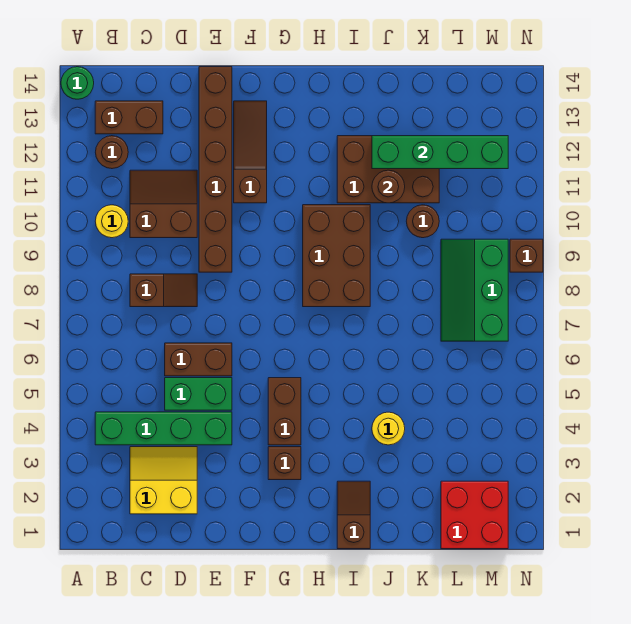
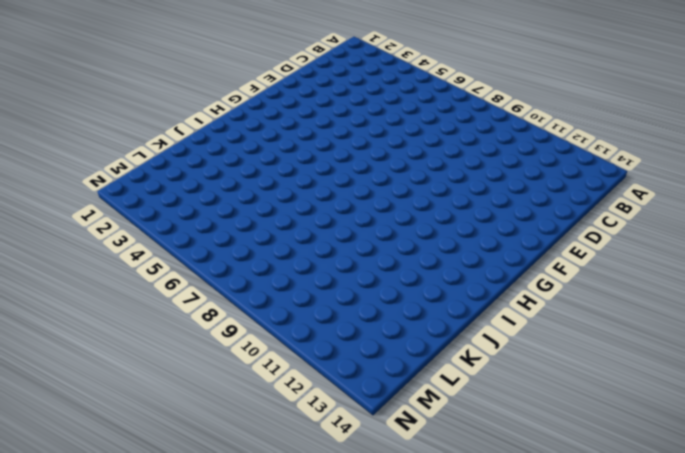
none -> green round brick A14 level 1
none -> green brick B4:E4 level 1
none -> yellow round brick B10 level 1

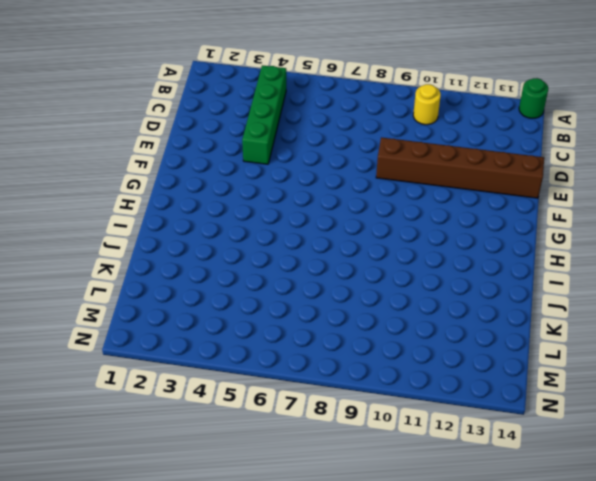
none -> brown round brick B12 level 1
none -> brown brick B13:C13 level 1
none -> yellow slope C2:D3 level 1 top 2

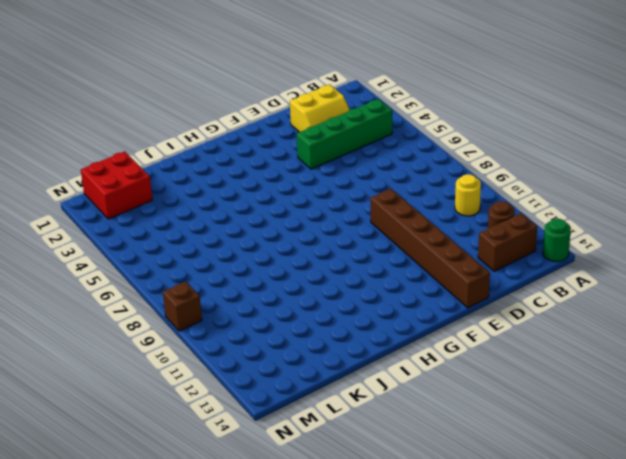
none -> brown slope C8:D8 level 1 top C
none -> brown slope C10:D11 level 1 top 10
none -> green brick D5:E5 level 1

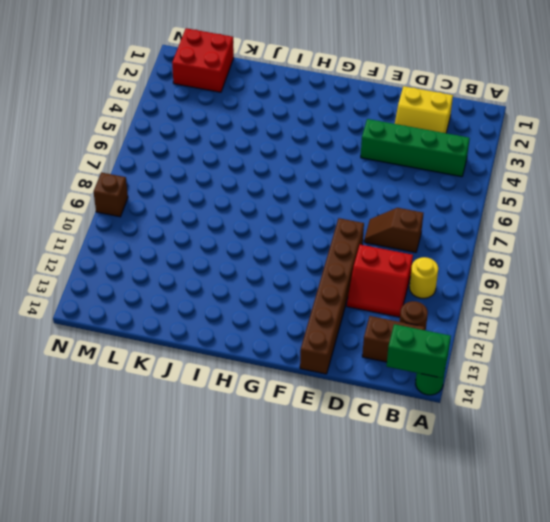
green brick A14:B14 level 2 -> green brick D5:E5 level 1
red slope C10:D11 level 1 top 10 -> brown slope C10:D11 level 1 top 10
none -> brown brick D6:E6 level 1
none -> brown slope F11:F13 level 1 top 11
none -> brown brick G3 level 1

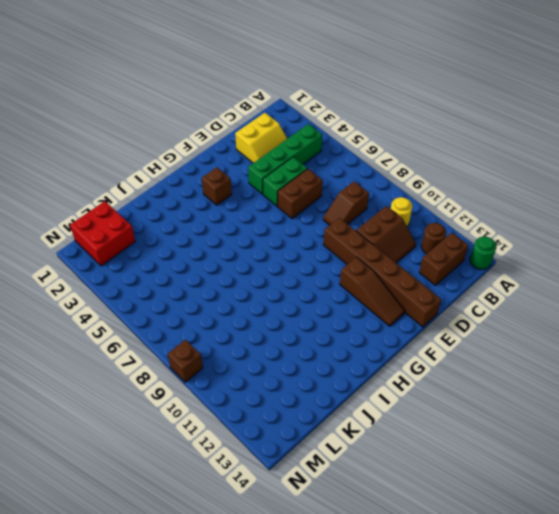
none -> brown brick G4:G5 level 1
none -> brown brick H8:I10 level 1
none -> brown slope I1:I2 level 1 top 1

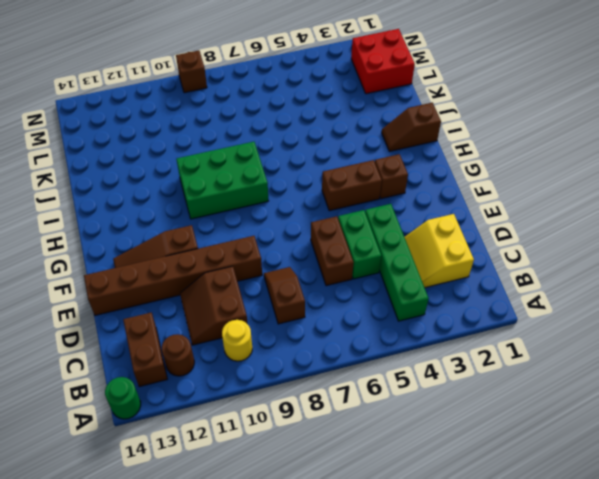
green brick H8:I10 level 1 -> brown brick H8:I10 level 1
none -> brown brick I11:K12 level 1
none -> yellow round brick J4 level 1
none -> brown round brick K10 level 1

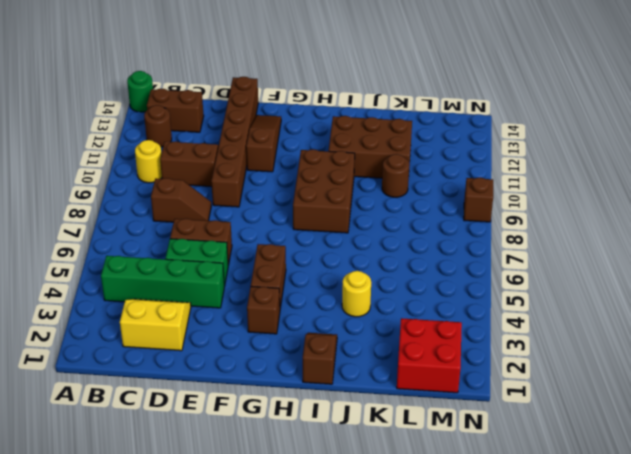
none -> green slope L7:M9 level 1 top M
none -> brown round brick J11 level 2
none -> green brick J12:M12 level 2

